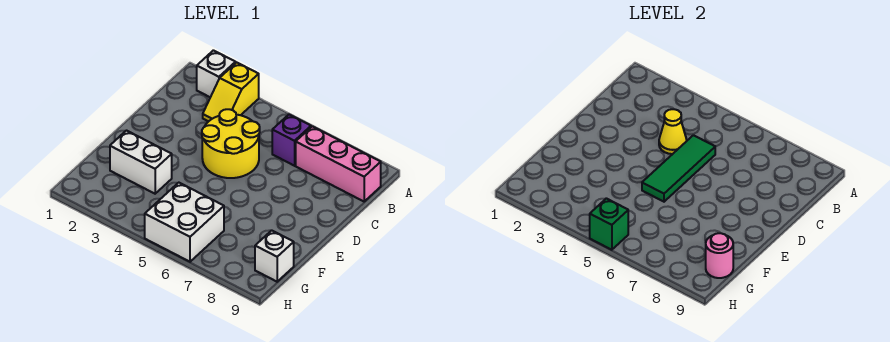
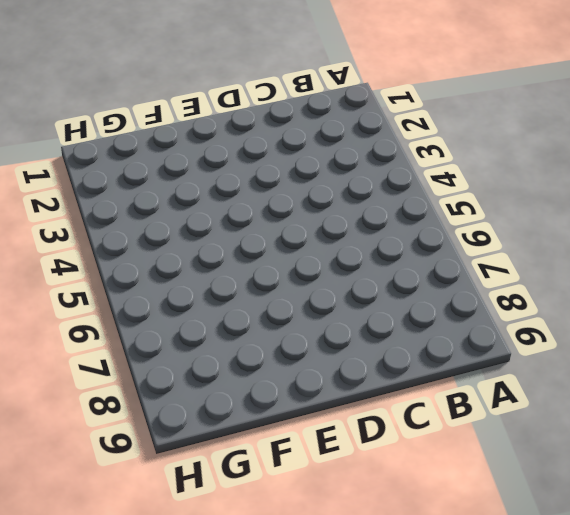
none -> white brick A2 level 1
none -> yellow slope A3:B3 level 1 top A
none -> purple brick B6 level 1

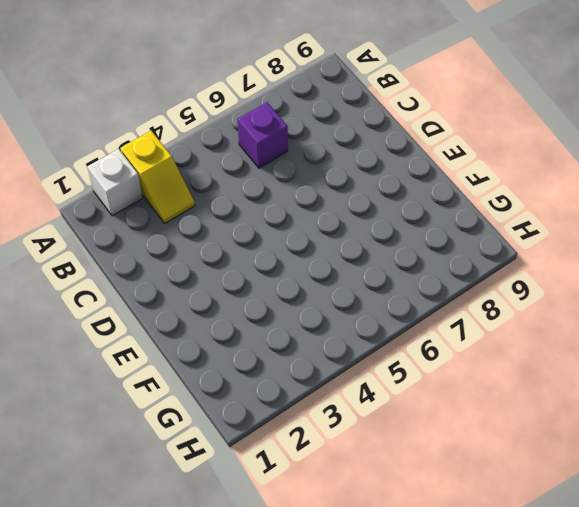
none -> pink brick B7:B9 level 1
none -> yellow round brick C4:D5 level 1
none -> white brick F2:F3 level 1

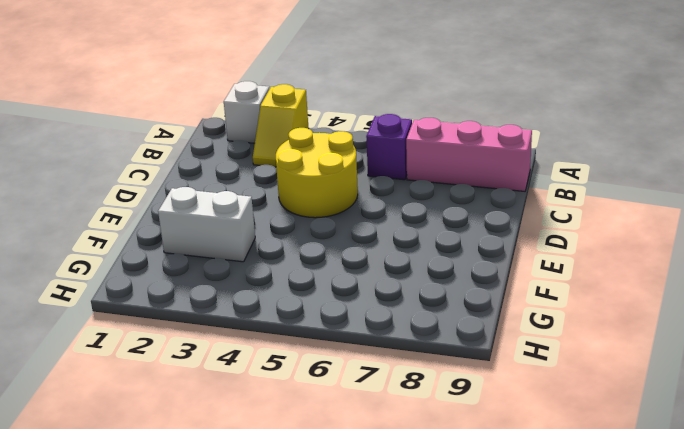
none -> white brick G5:H6 level 1
none -> white brick G9 level 1
none -> yellow cone C4 level 2

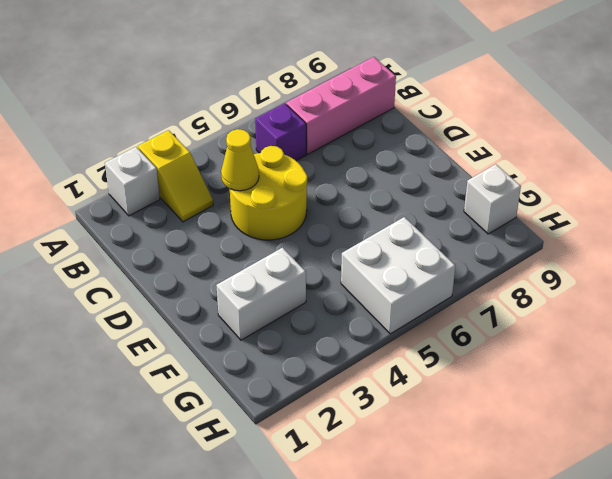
none -> green tile C5:E5 level 2
none -> pink round brick G9 level 2
none -> green brick H5 level 2

